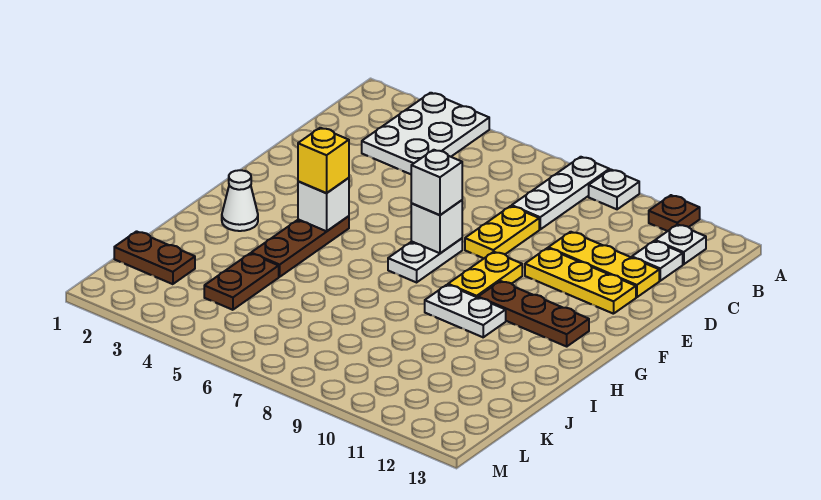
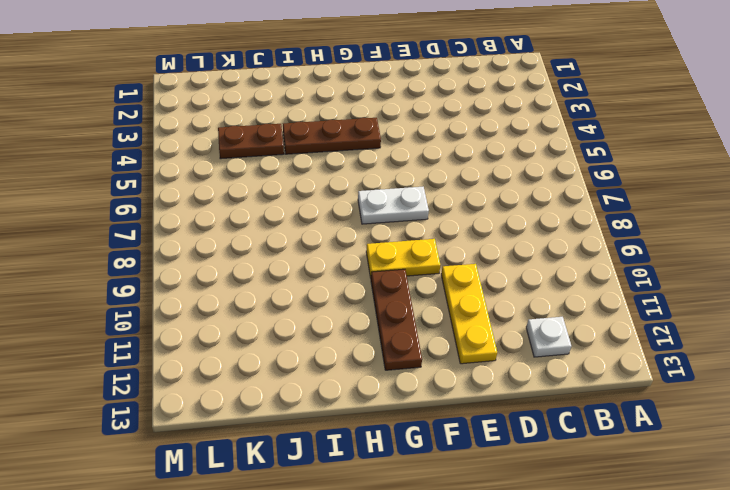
none -> white plate A3:C4 level 1
none -> white plate A8:C8 level 1
none -> white plate A9 level 1

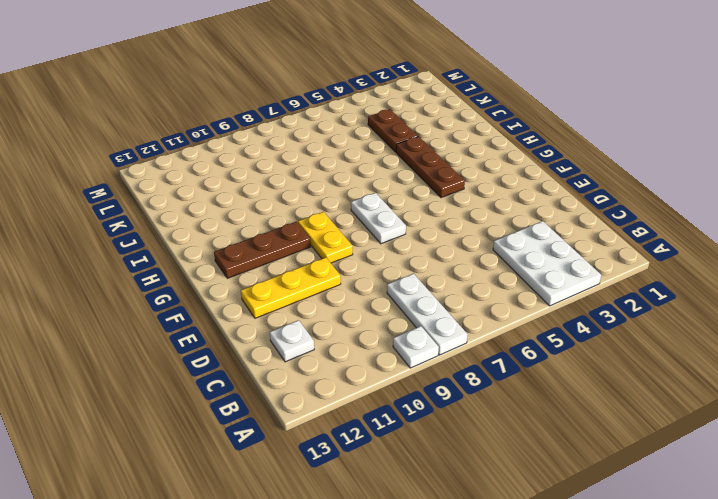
none -> brown plate A11 level 1
none -> white plate B12 level 1
none -> yellow plate D8:E8 level 1

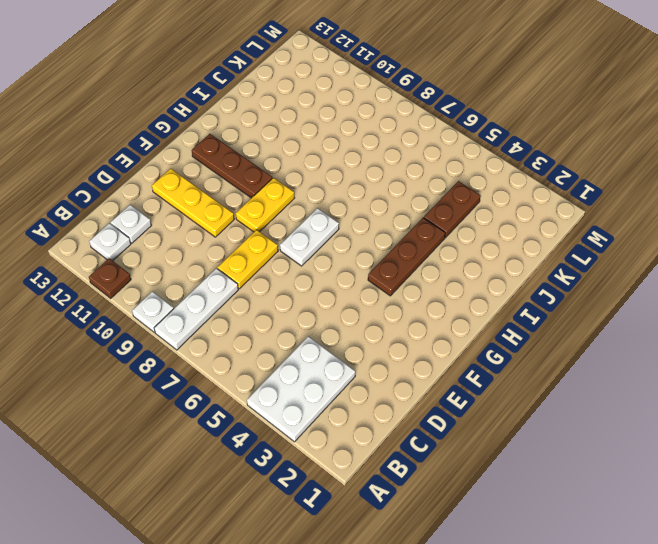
none -> yellow plate D10:D12 level 1
none -> white cone H2 level 1
none -> white plate H9:H10 level 1

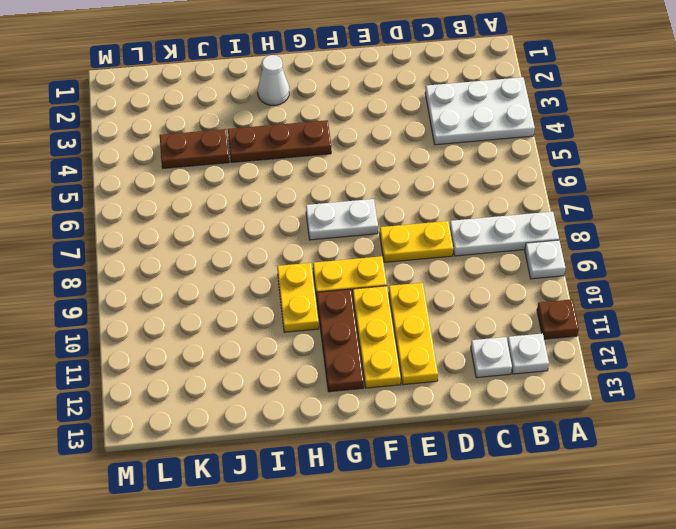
yellow plate F10:F12 level 1 -> yellow plate D10:D12 level 1
yellow plate H9:H10 level 1 -> white plate H9:H10 level 1
none -> brown plate K1:K2 level 1
none -> white brick F7 level 2
none -> white brick G4 level 2

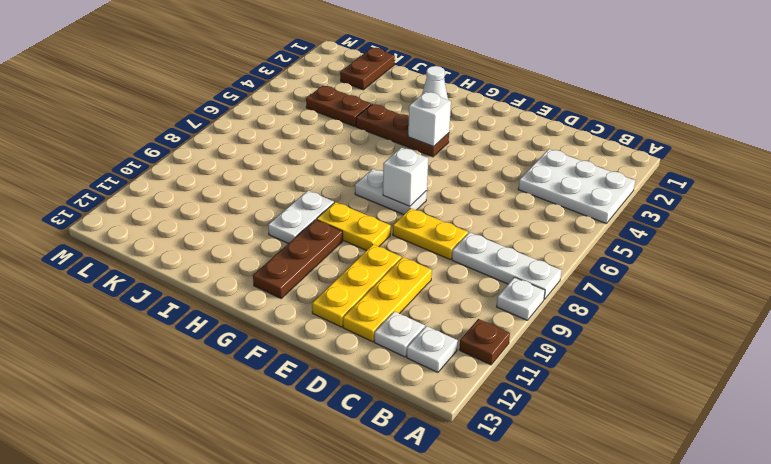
none -> white brick F7 level 3
none -> yellow brick G4 level 3

